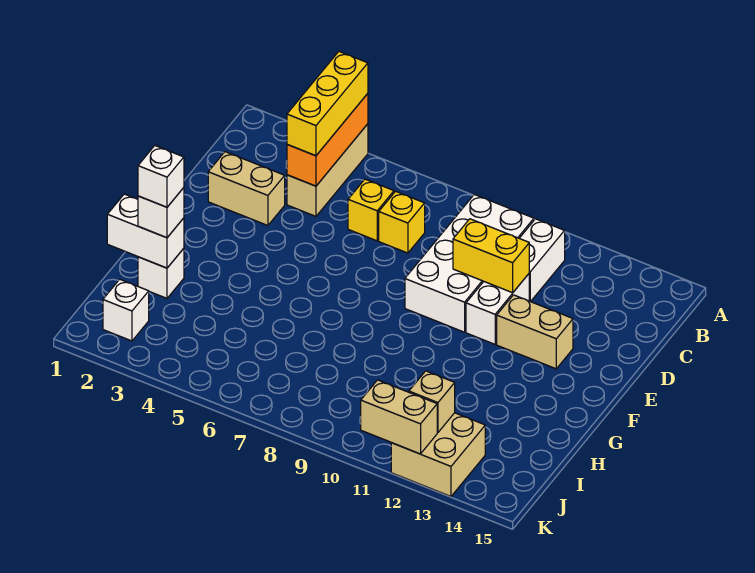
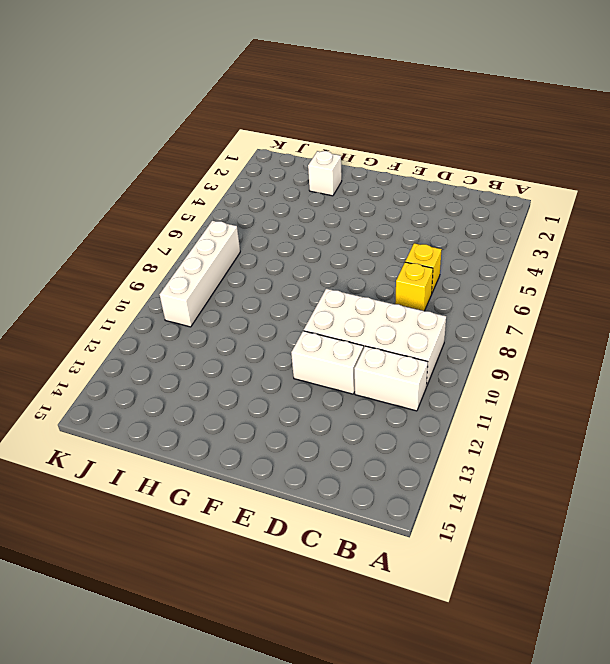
white brick J7:J10 level 1 -> none
none -> tan brick A4:C4 level 1
none -> tan brick D2:D3 level 1
none -> tan brick E12:E13 level 1

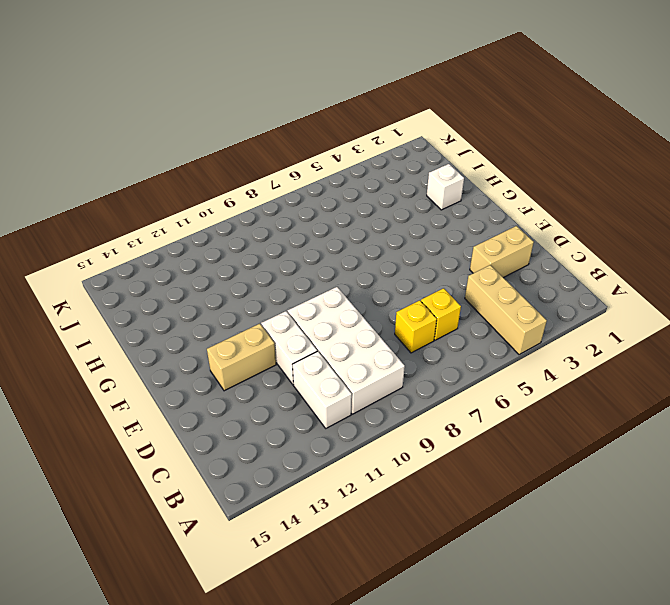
none -> white brick J2 level 1
none -> tan brick J12:K13 level 1
none -> orange brick A4:C4 level 2

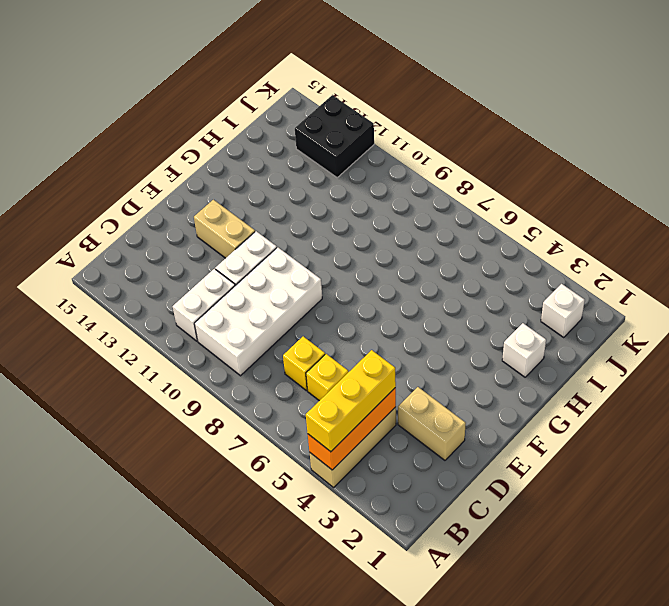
black brick J12:K13 level 1 -> tan brick J12:K13 level 1
none -> yellow brick D10:D11 level 2
none -> white brick H1:H2 level 2
none -> tan brick J12 level 2

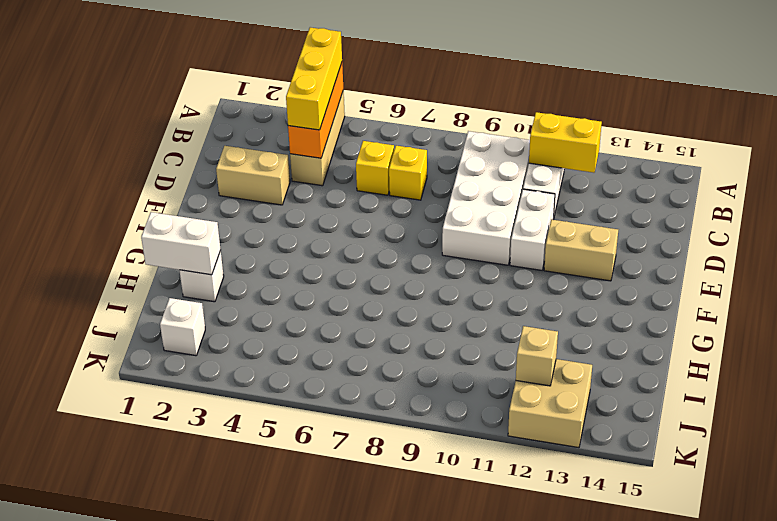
yellow brick B11:B12 level 2 -> yellow brick D10:D11 level 2
none -> tan brick K11:K12 level 2
none -> white brick H2 level 3
none -> white brick H2 level 4

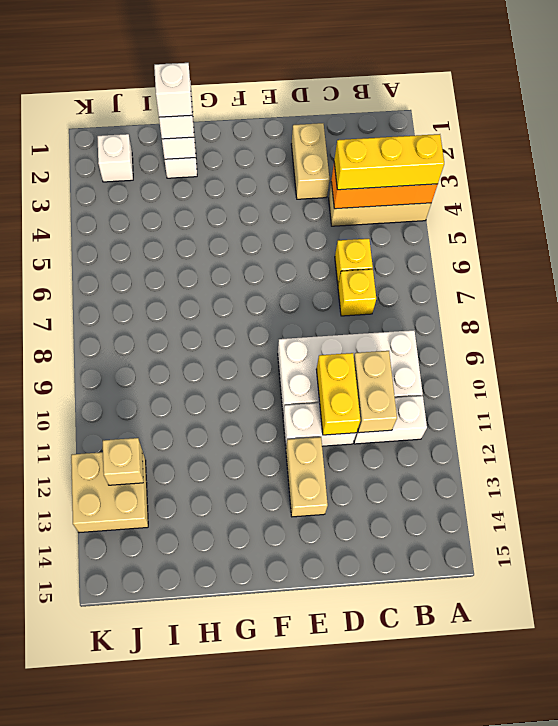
tan brick C10:C11 level 2 -> tan brick K11:K12 level 2

